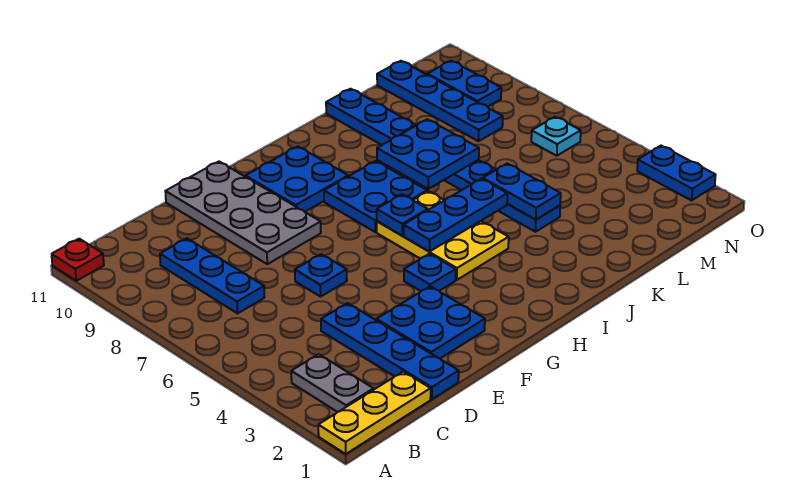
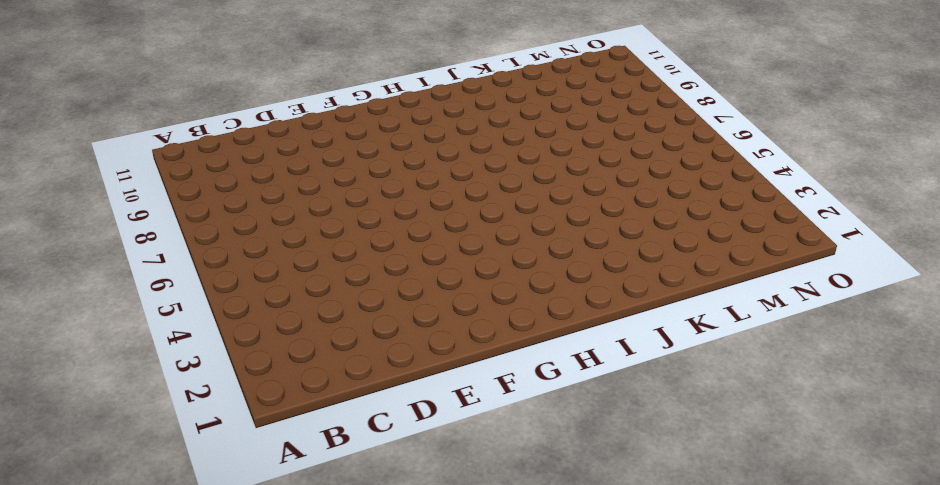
none -> yellow plate A1:C1 level 1
none -> red plate A11 level 1
none -> grey plate B2:B3 level 1

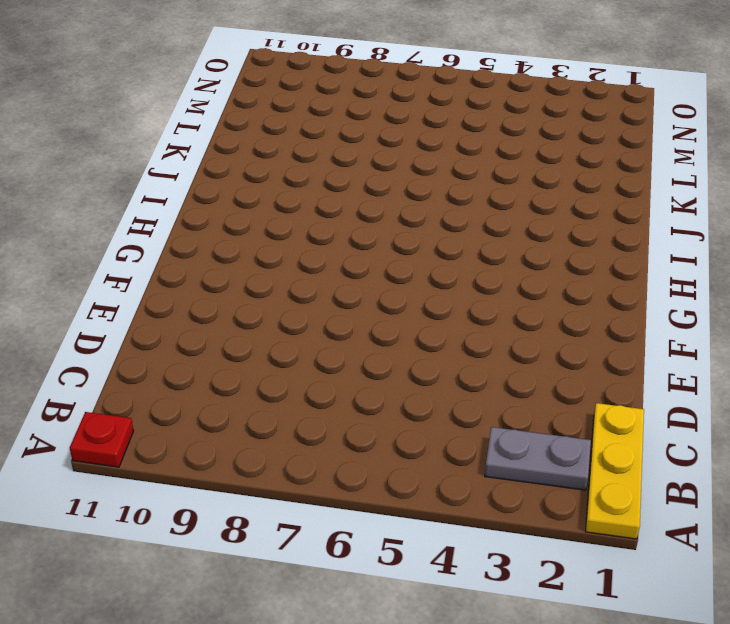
none -> blue plate C7:C9 level 1
none -> blue plate D1:D4 level 1
none -> blue plate E2:F3 level 1

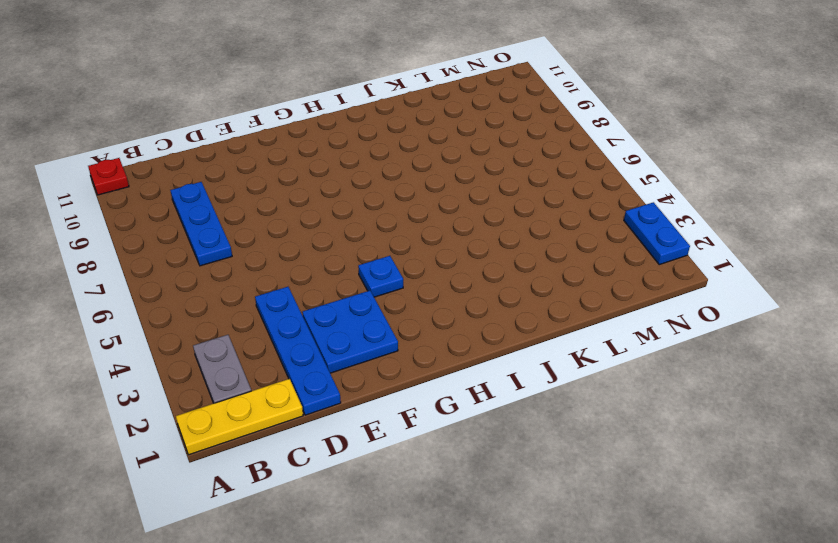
none -> blue plate E6 level 1
none -> grey plate E8:F11 level 1
none -> blue plate G9:H10 level 1

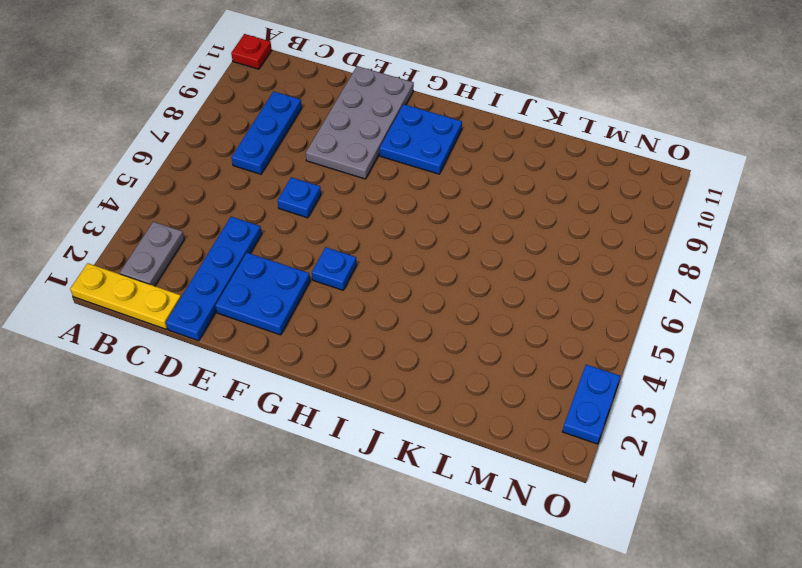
none -> yellow plate H4:I6 level 1
none -> blue plate H7:I8 level 1
none -> blue plate K4:K11 level 1

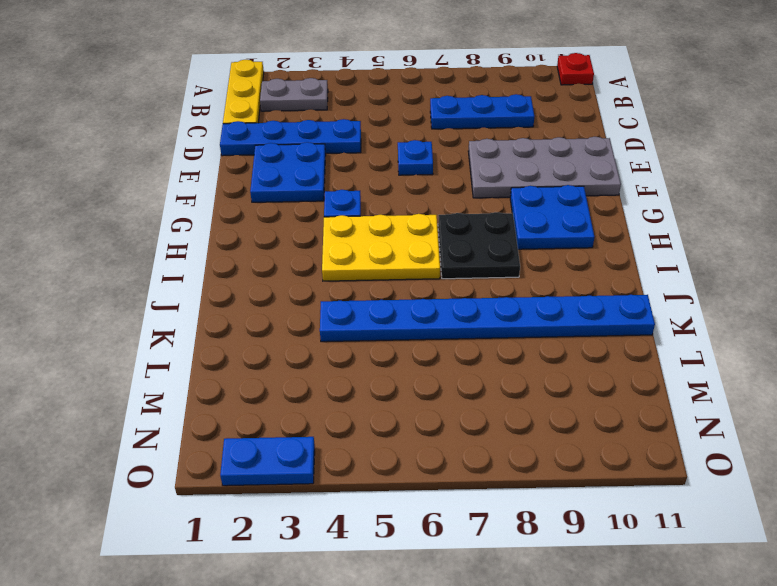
black plate H7:I8 level 1 -> blue plate H7:I8 level 1
none -> blue plate M8:M11 level 1
none -> cyan plate N6 level 1
none -> blue plate N9:N10 level 1

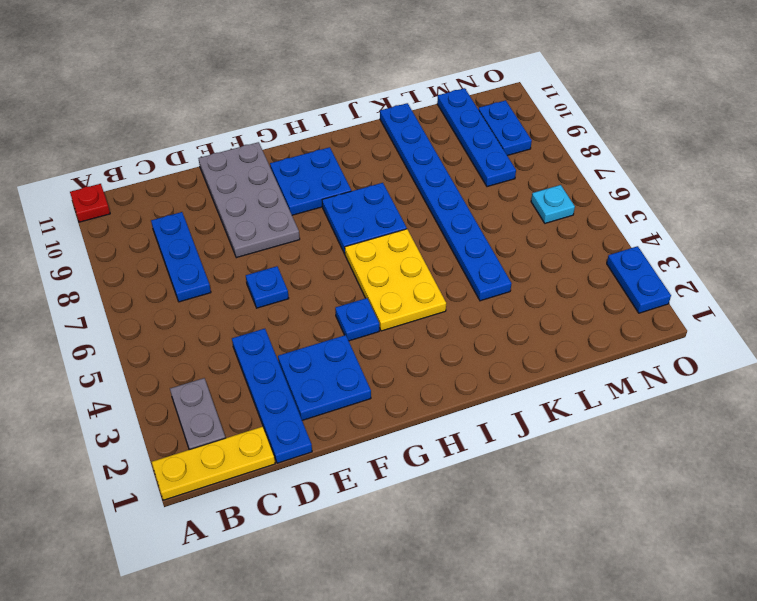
none -> blue plate H5:J5 level 2
none -> blue plate H6 level 2
none -> blue plate J7:K8 level 2

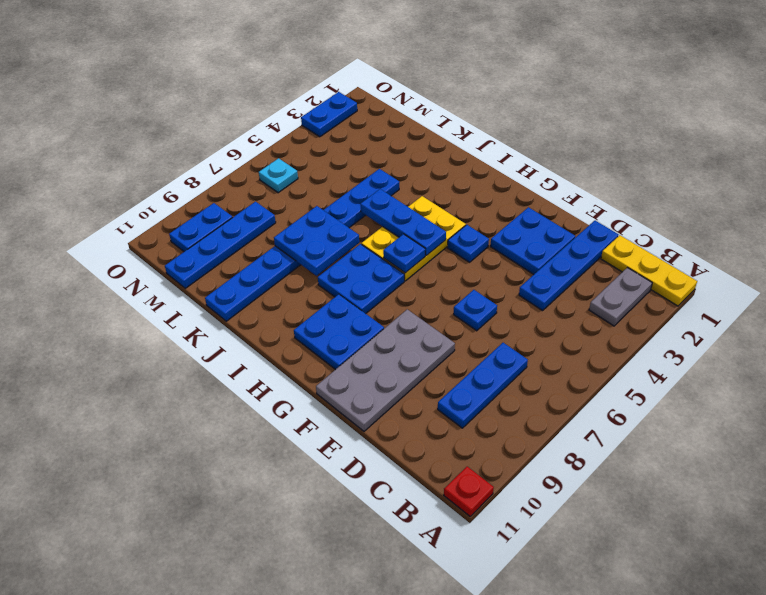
none -> blue plate K4:K5 level 2

